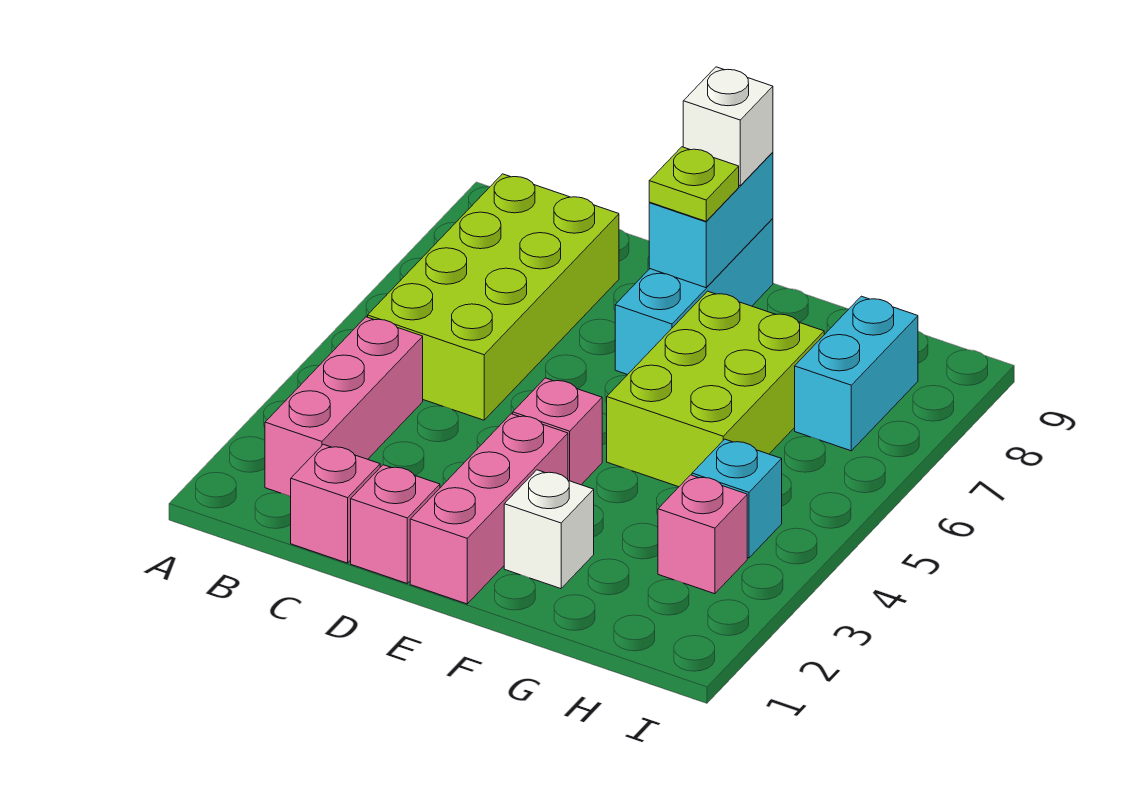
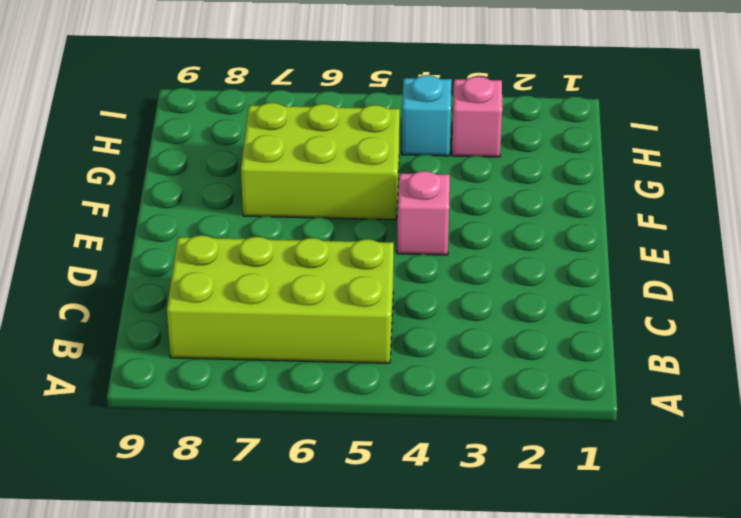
none -> pink brick B2:B4 level 1
none -> pink brick C1 level 1
none -> pink brick D1 level 1

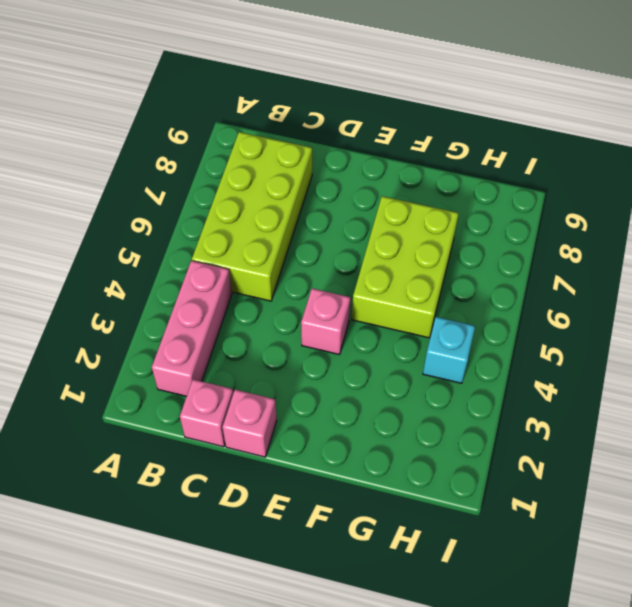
none -> pink brick E1:E3 level 1
none -> cyan brick E7:E9 level 1
none -> white brick F2 level 1

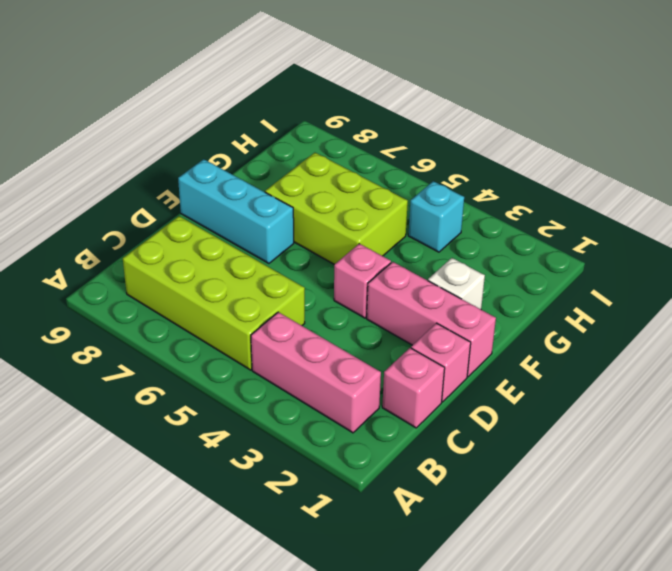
none -> pink brick H3 level 1
none -> cyan brick H7:H8 level 1
none -> cyan brick E8:E9 level 2

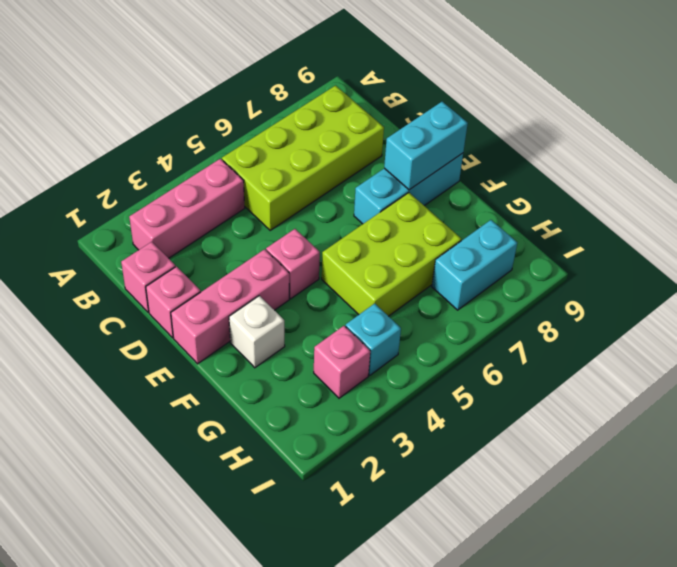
none -> lime plate E8 level 3
none -> white brick E9 level 3

